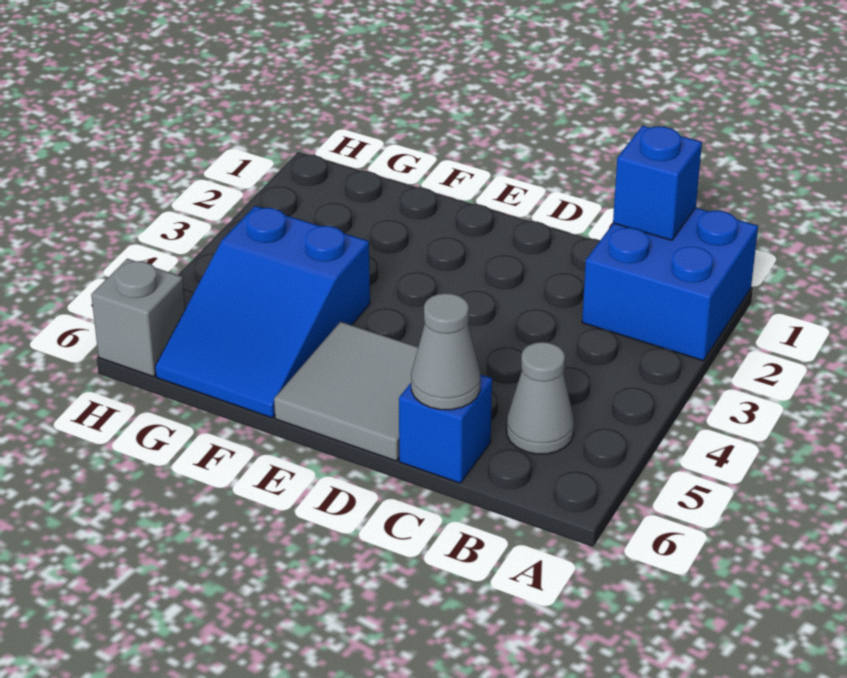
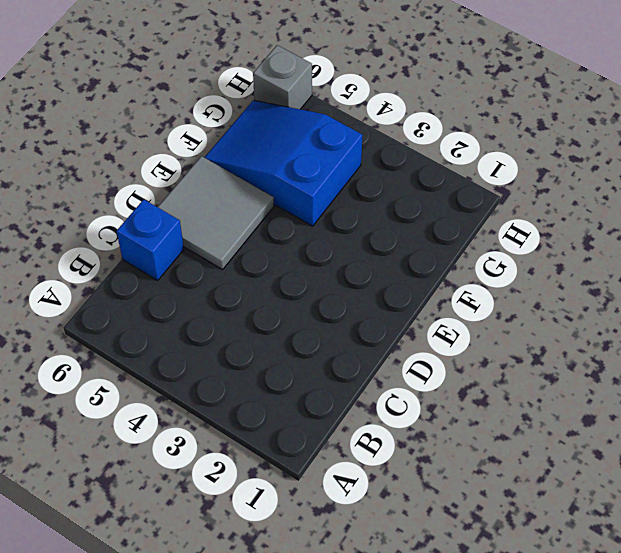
none -> blue brick A1:B2 level 1
none -> grey cone B5 level 1

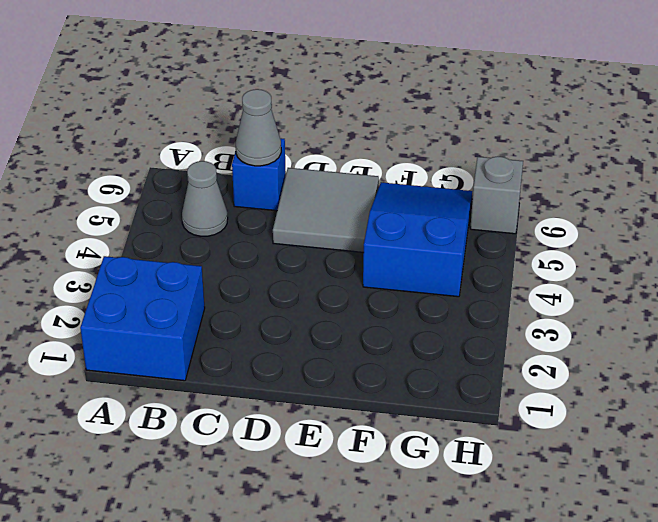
none -> blue brick B1 level 2

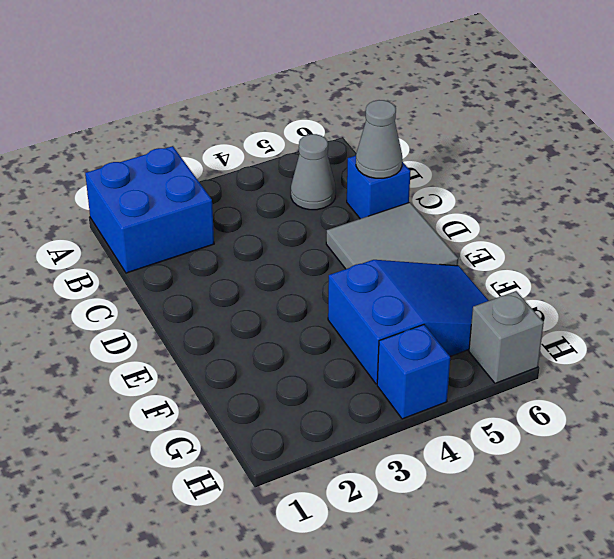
blue brick H4 level 1 -> blue brick B1 level 2

